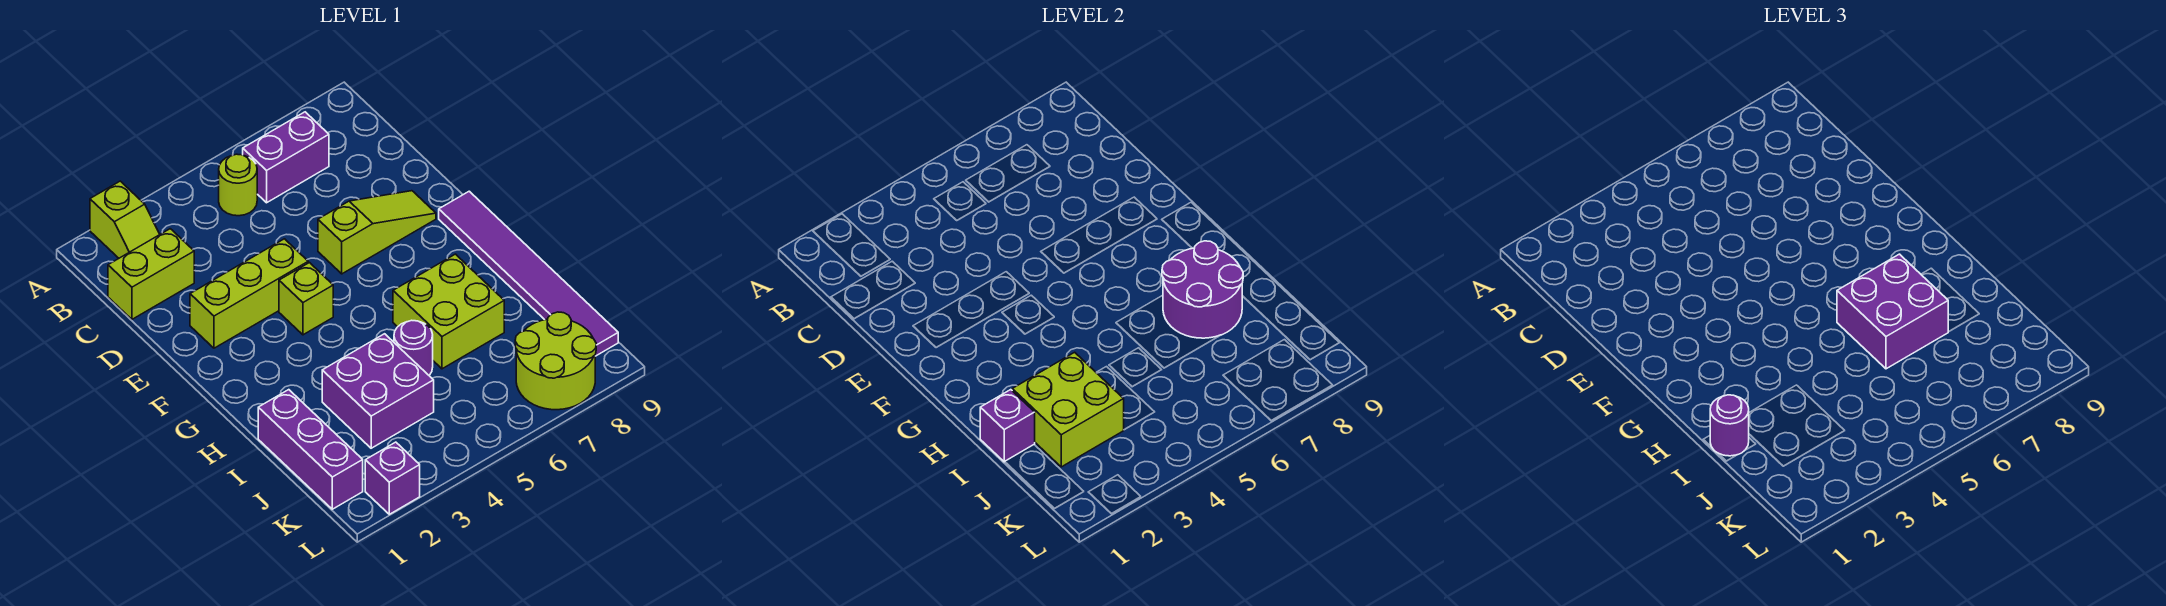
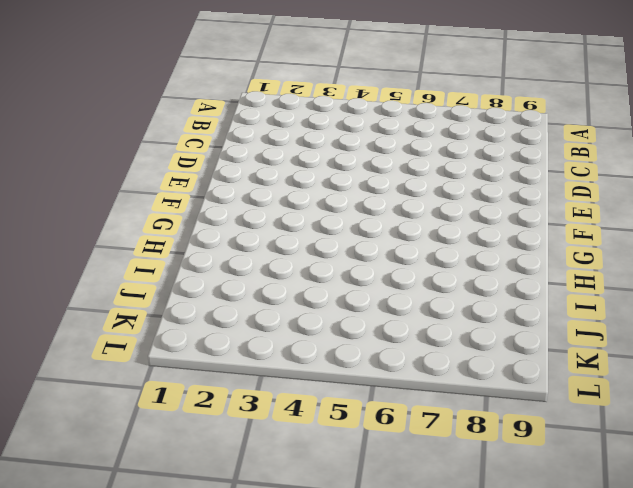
none -> lime slope A2:B2 level 1 top A
none -> lime round brick B5 level 1
none -> purple brick B6:B7 level 1

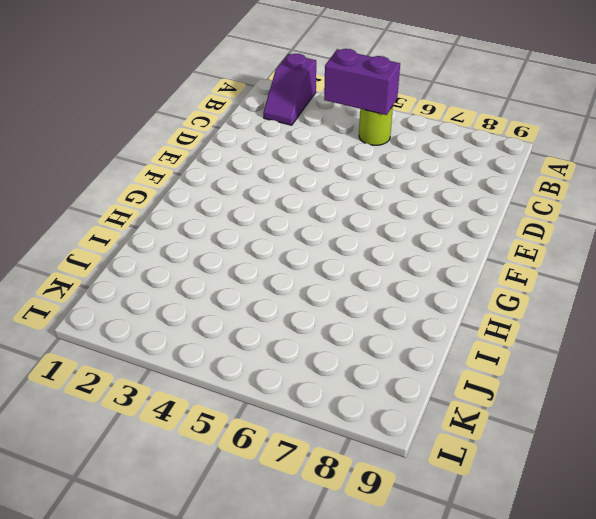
purple slope A2:B2 level 1 top A -> lime slope A2:B2 level 1 top A
purple brick B4:B5 level 2 -> purple brick B6:B7 level 1
none -> lime brick C1:C2 level 1
none -> lime brick E2:E4 level 1
none -> lime slope E6:E8 level 1 top 6

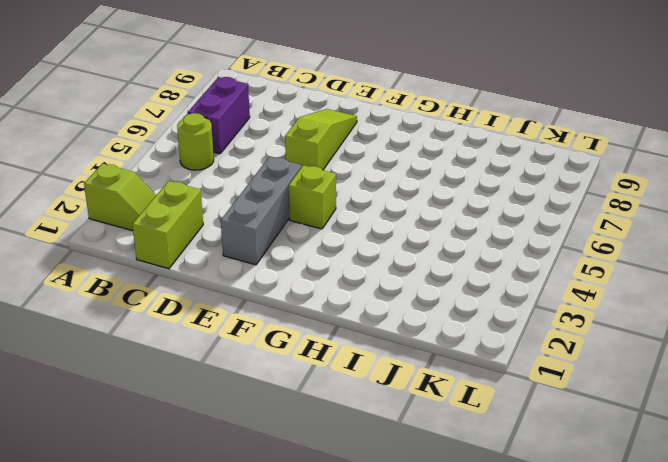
grey brick E2:E4 level 1 -> lime brick E2:E4 level 1
none -> purple tile F9:K9 level 1
none -> lime brick H6:I7 level 1
none -> purple brick I1:K1 level 1

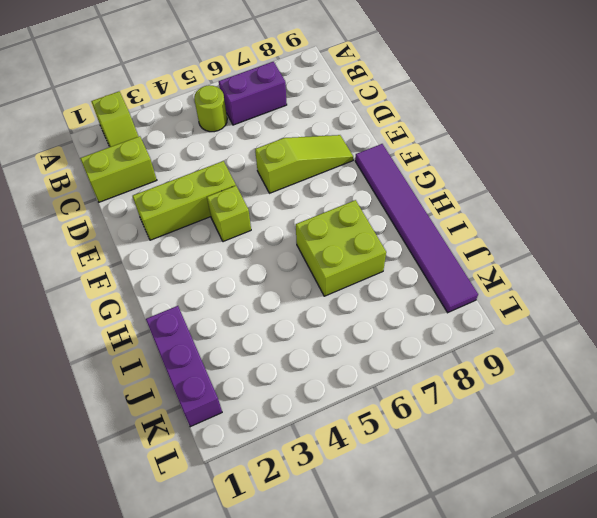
none -> purple brick I3:J4 level 1
none -> purple round brick I5 level 1
none -> lime round brick K7:L8 level 1

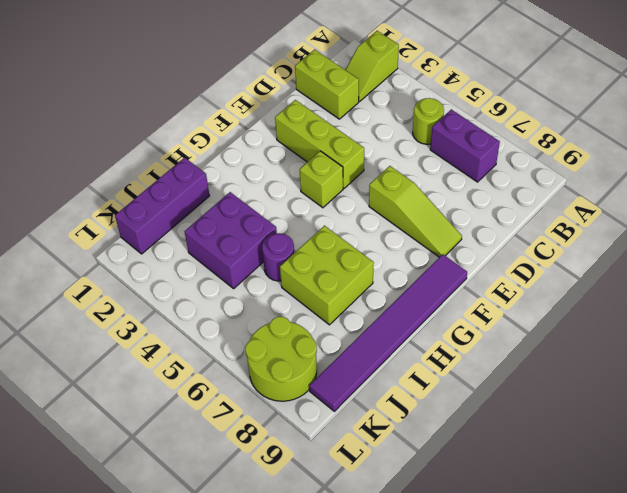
none -> purple brick L2 level 1
none -> purple round brick H7:I8 level 2
none -> purple brick I1 level 2

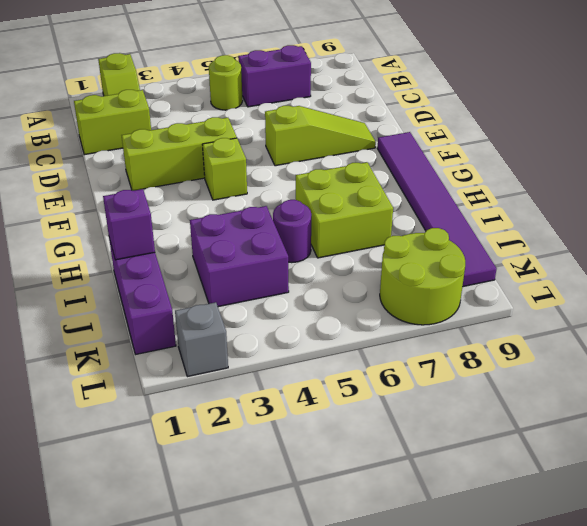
grey brick L2 level 1 -> purple brick L2 level 1
none -> purple round brick H7:I8 level 2
none -> lime brick I2:J3 level 2
none -> purple brick H6:I7 level 3

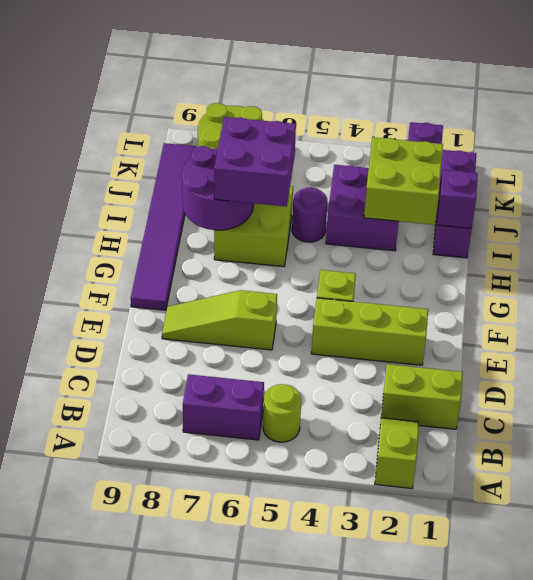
none -> purple round brick I1 level 3

